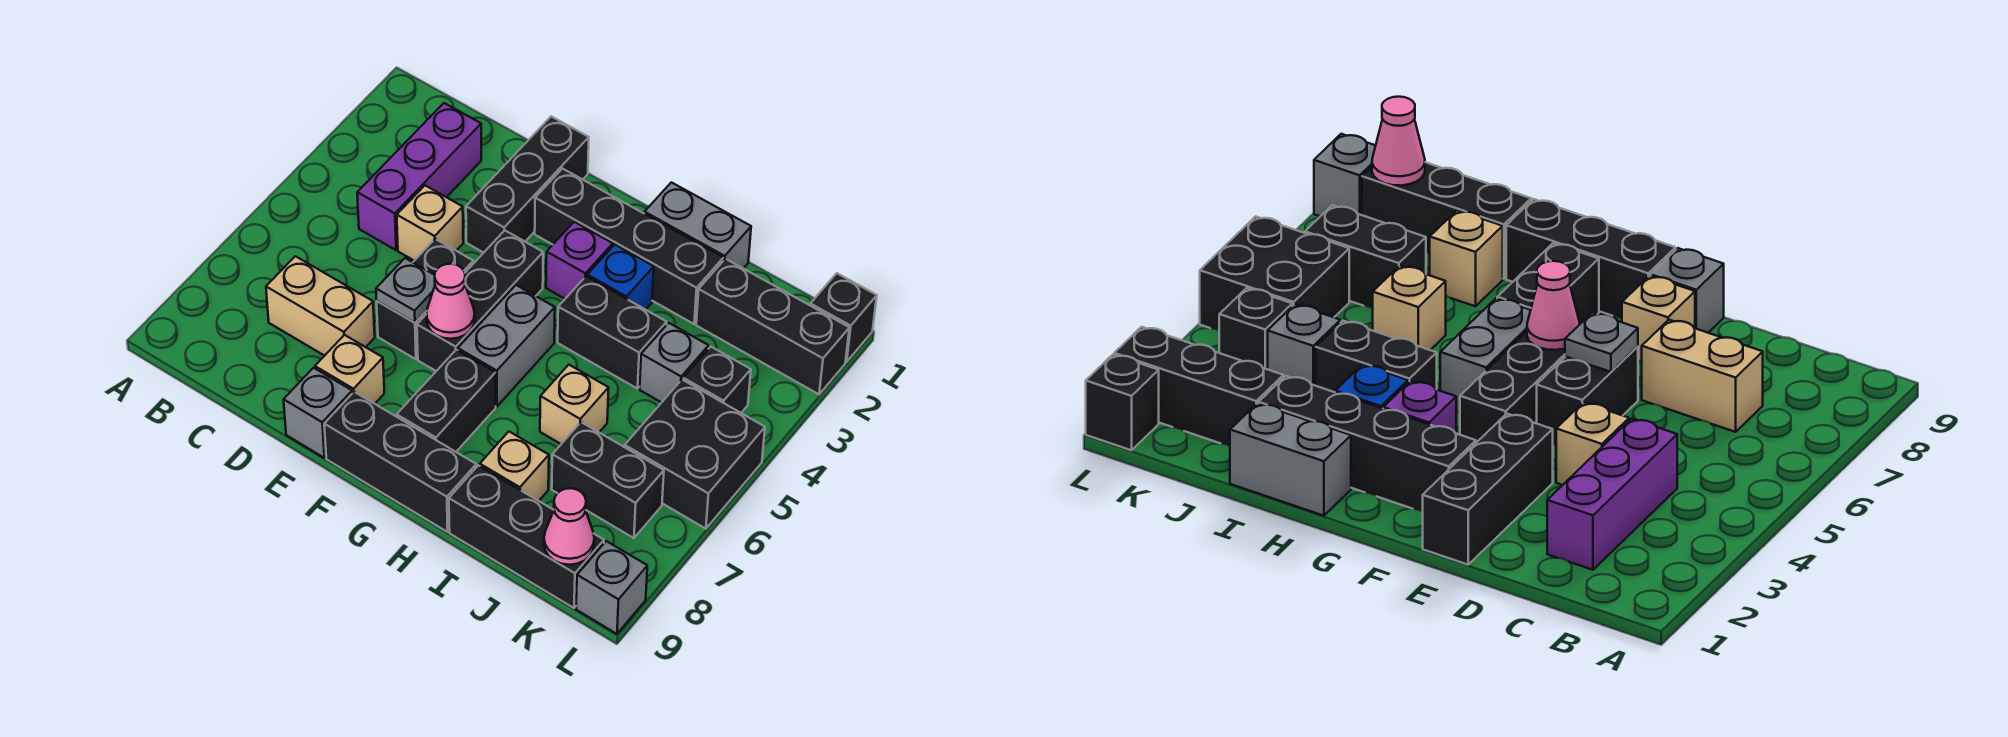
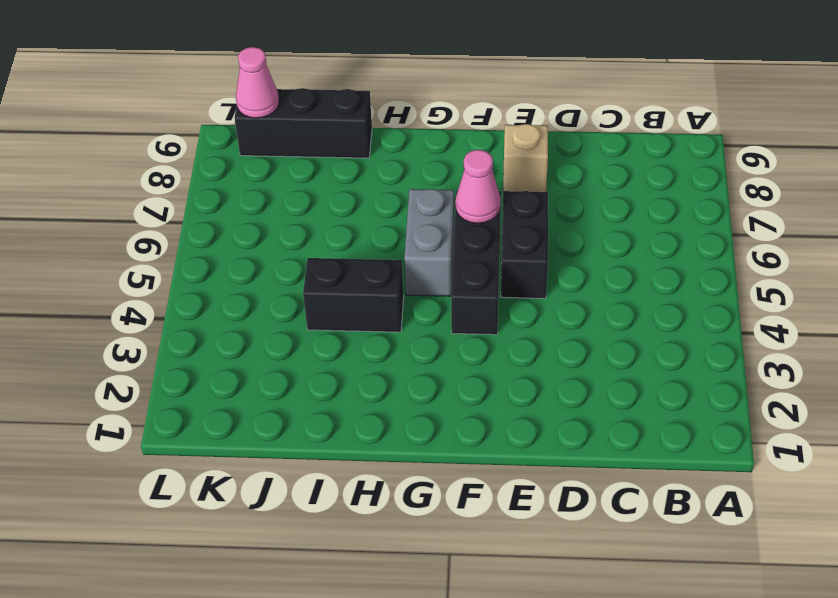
none -> purple brick C2:C4 level 1
none -> tan brick C7:D7 level 1
none -> tan brick D4 level 1

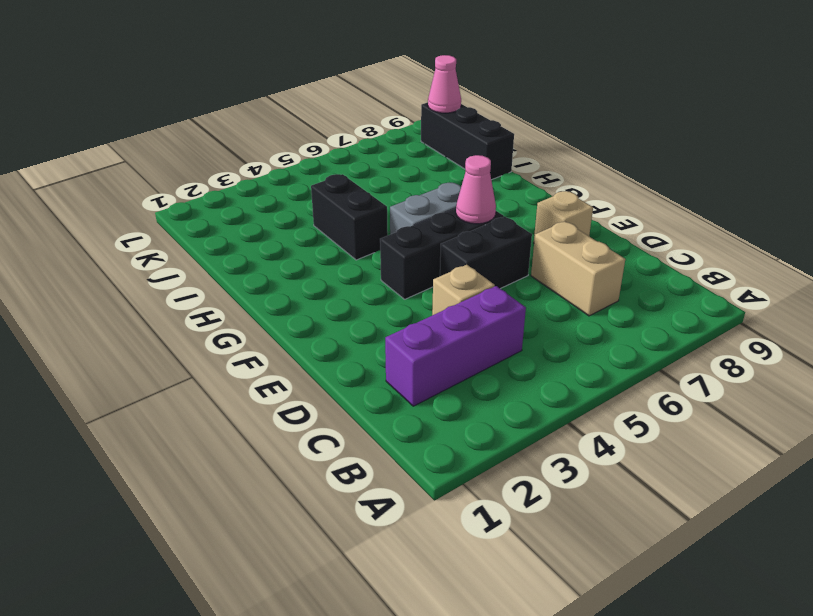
none -> black brick E1:E3 level 1
none -> grey brick E9 level 1
none -> black brick F2:I2 level 1

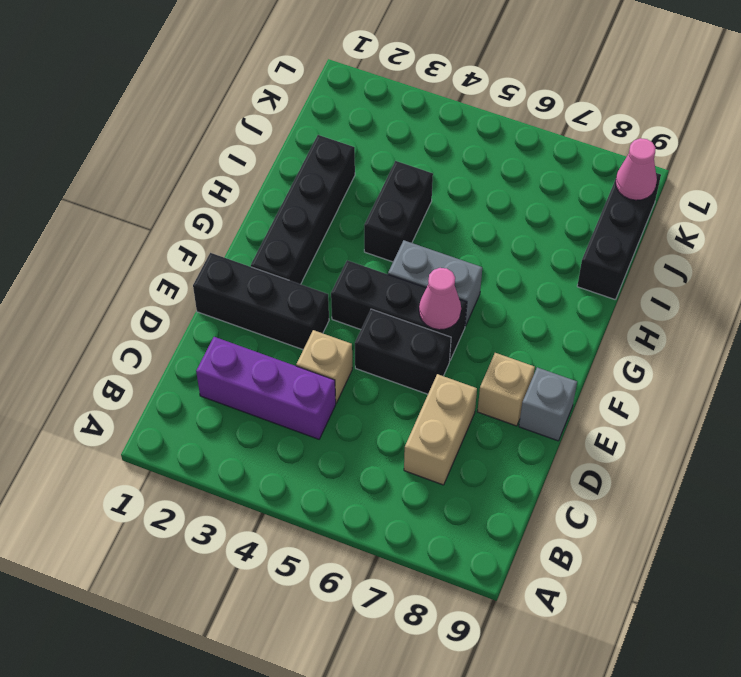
none -> black brick F9:H9 level 1
none -> purple brick G3 level 1
none -> black brick G7:G8 level 1

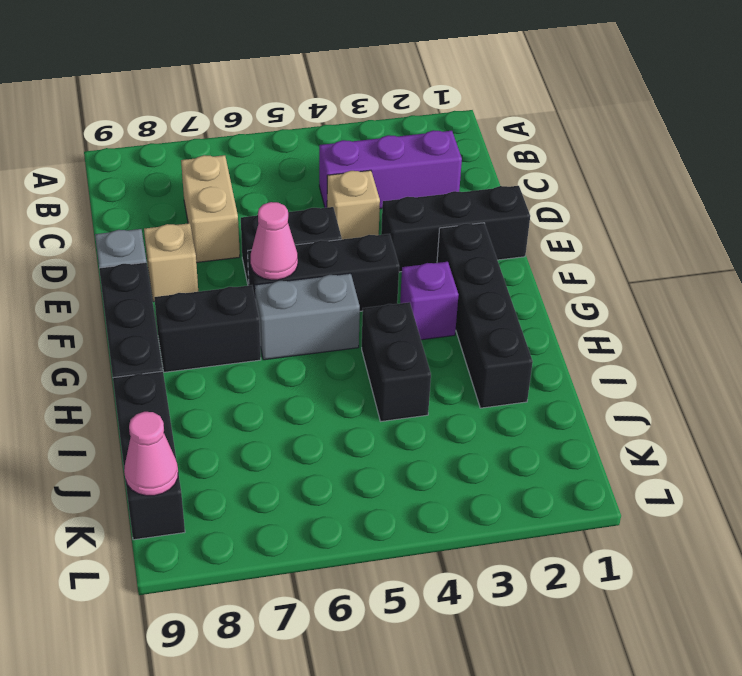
none -> grey brick H1:I1 level 1
none -> blue brick H3 level 1
none -> tan brick I6 level 1

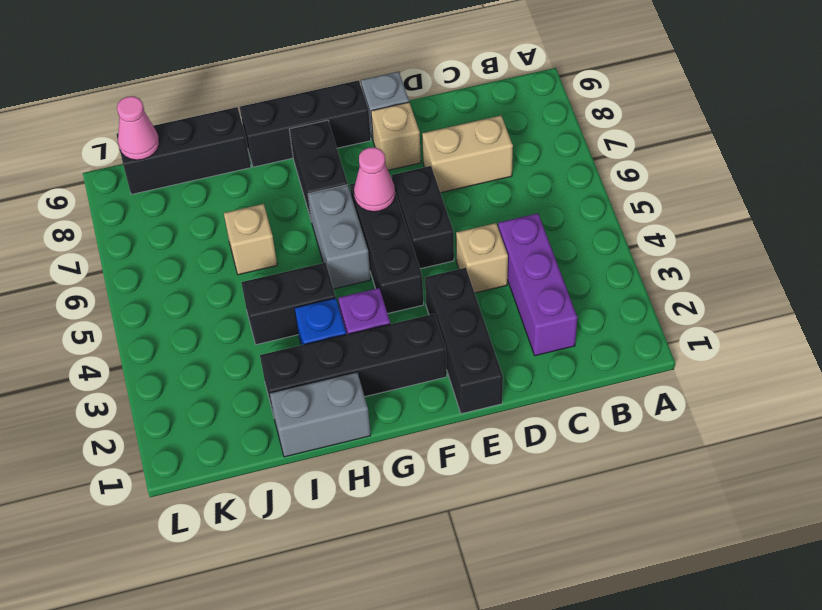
none -> tan brick I8 level 1
none -> black brick J2:L2 level 1
none -> grey brick J4 level 1

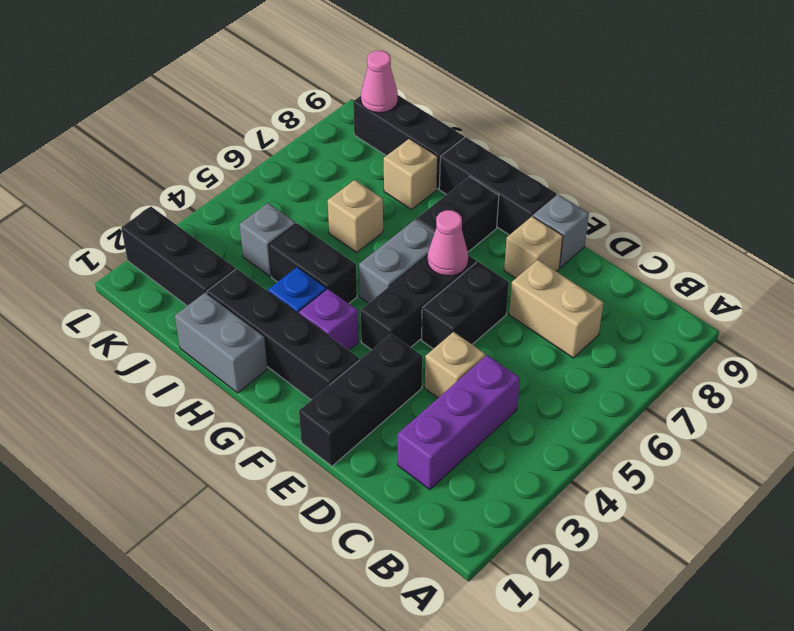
none -> black brick J7:K7 level 1
none -> black brick K4 level 1
none -> black brick K5:L6 level 1

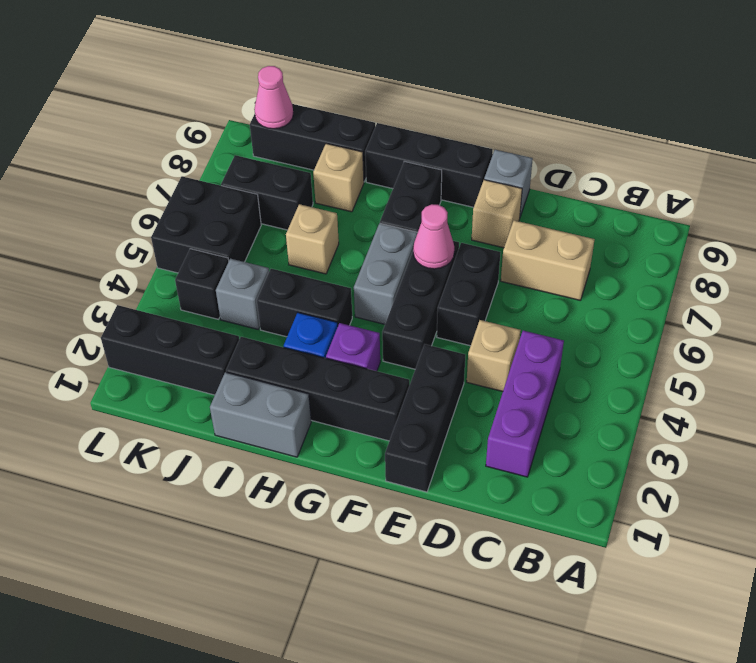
none -> black brick L1 level 1
none -> grey brick L9 level 1
none -> grey plate E6 level 2

